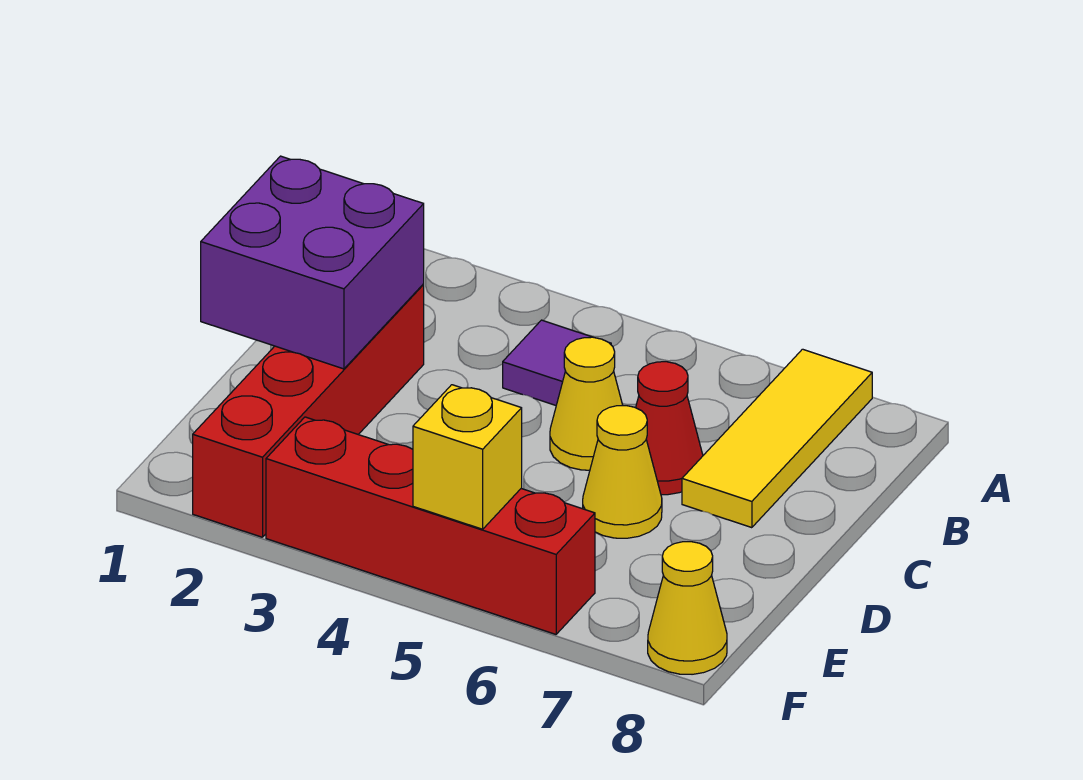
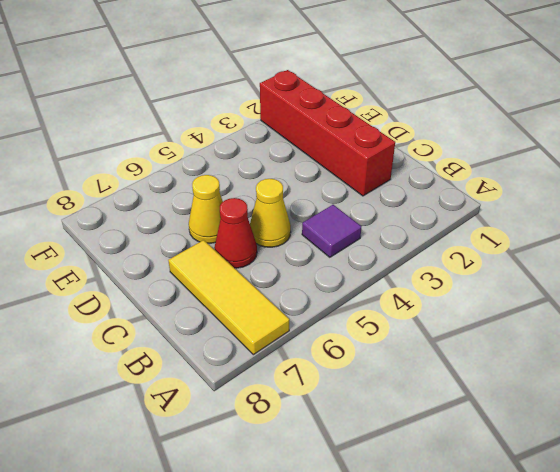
none -> red brick F3:F6 level 1
none -> yellow cone F8 level 1

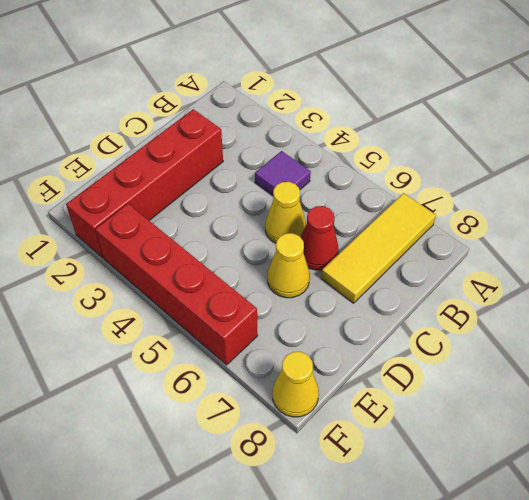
none -> purple brick C1:D2 level 2
none -> yellow brick F5 level 2

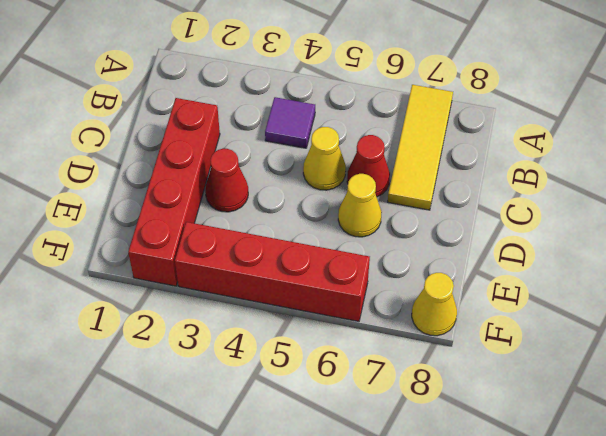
red cone D3 level 1 -> none
none -> purple brick C1:D2 level 2
none -> yellow brick F5 level 2

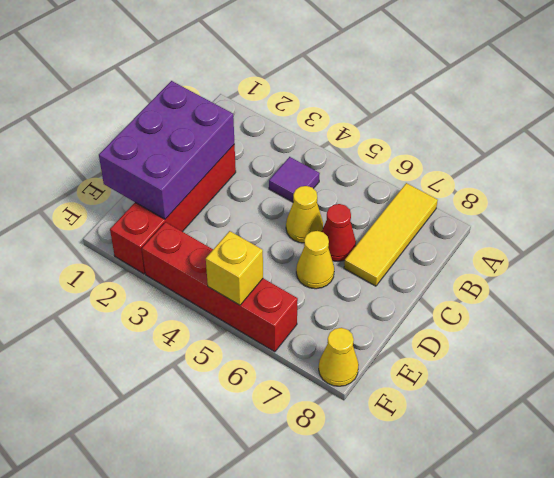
purple brick C1:E2 level 2 -> purple brick C1:D2 level 2

